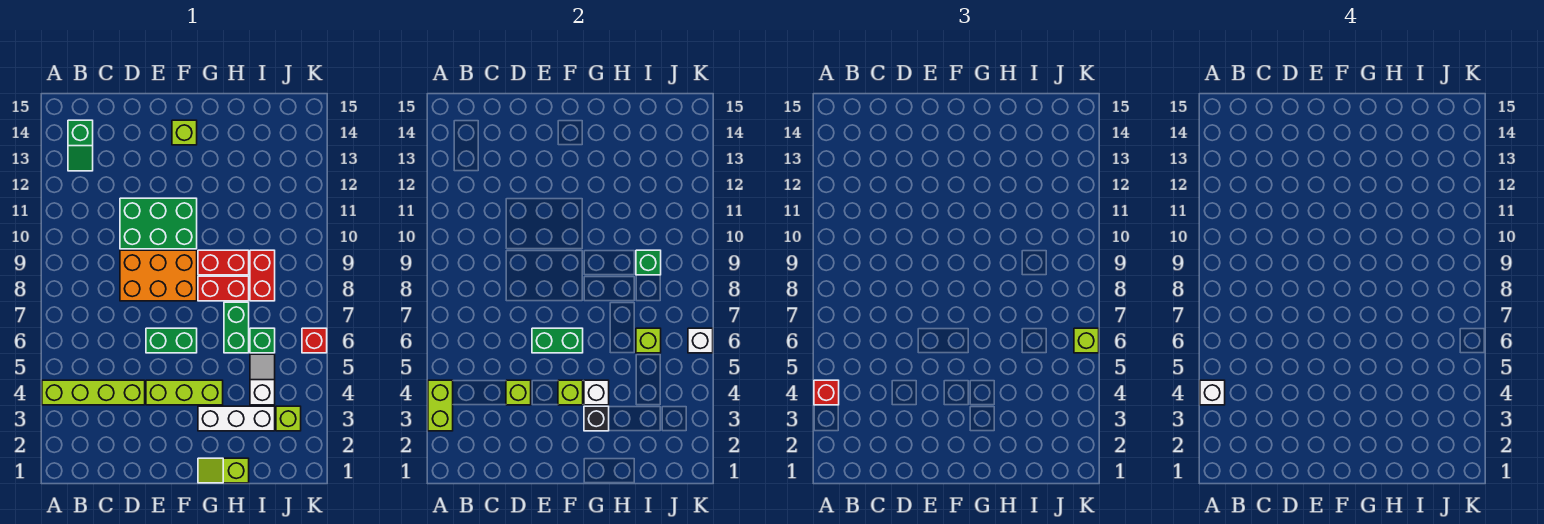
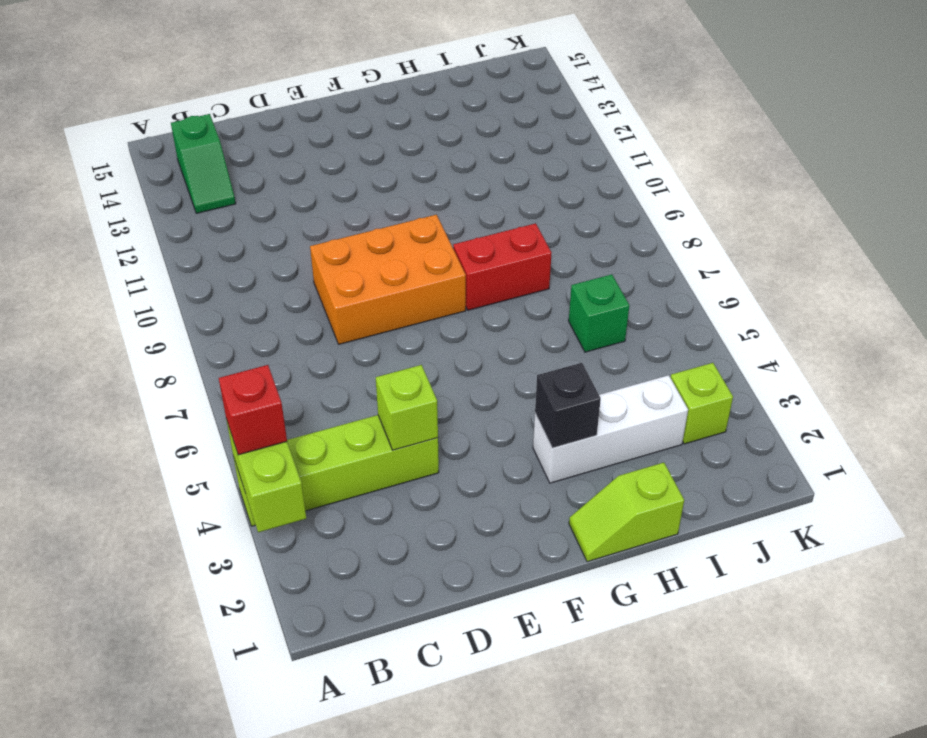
none -> green brick D10:F11 level 1
none -> lime brick E4:G4 level 1
none -> green brick E6:F6 level 1

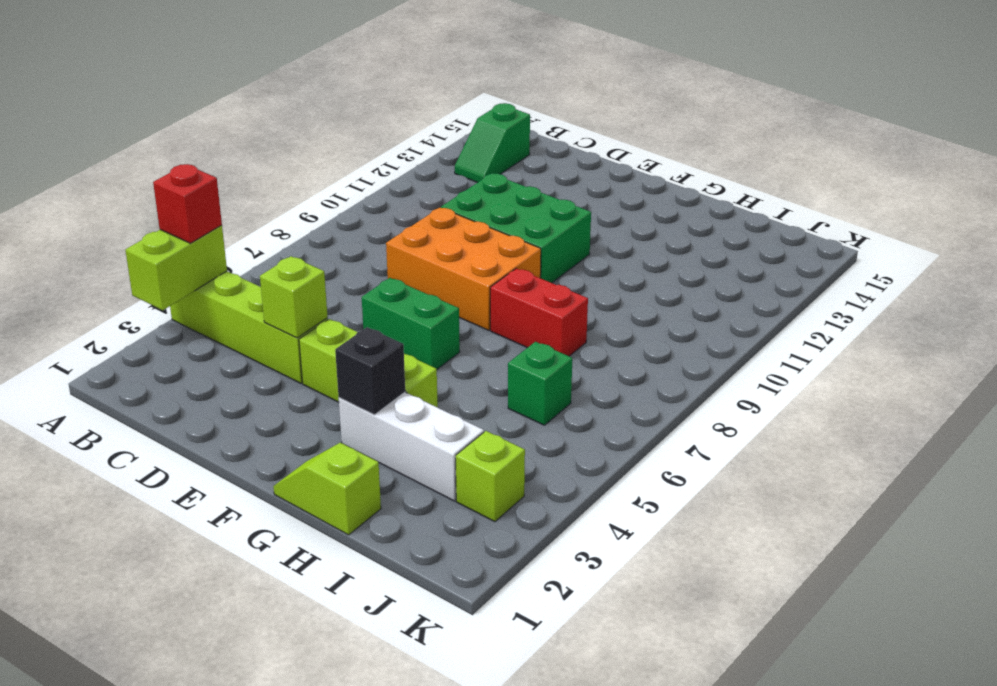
none -> lime brick F14 level 1
none -> red brick G9:H9 level 1
none -> green brick H6:H7 level 1

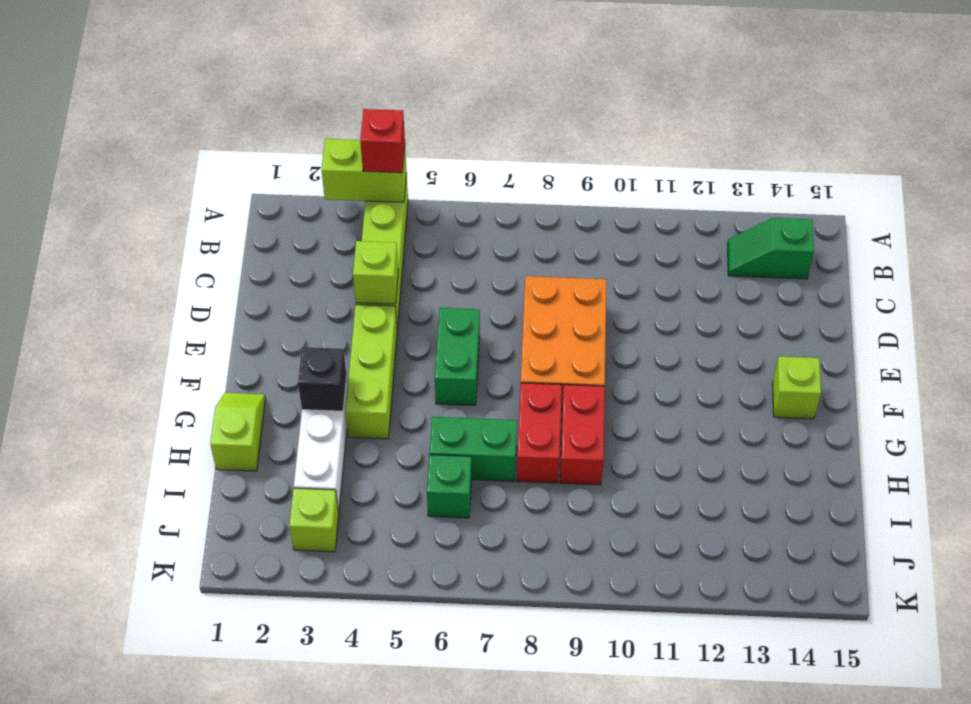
none -> green brick D10:F11 level 1
none -> white slope I4:I5 level 1 top 4
none -> red brick I8:I9 level 1

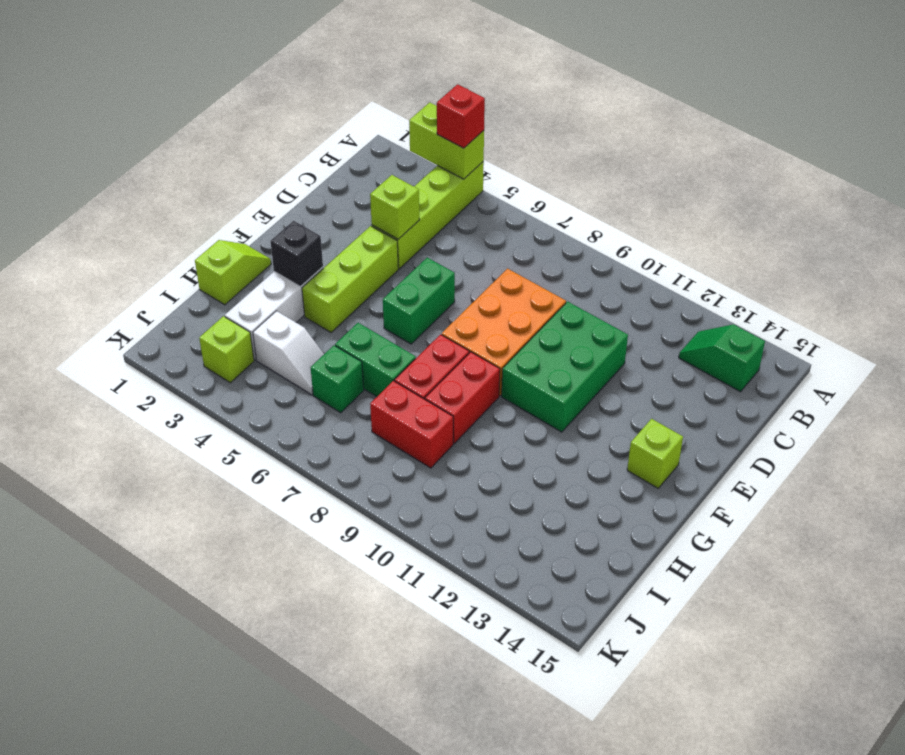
none -> red brick K6 level 1
none -> green brick E6:F6 level 2
none -> lime brick F4 level 2

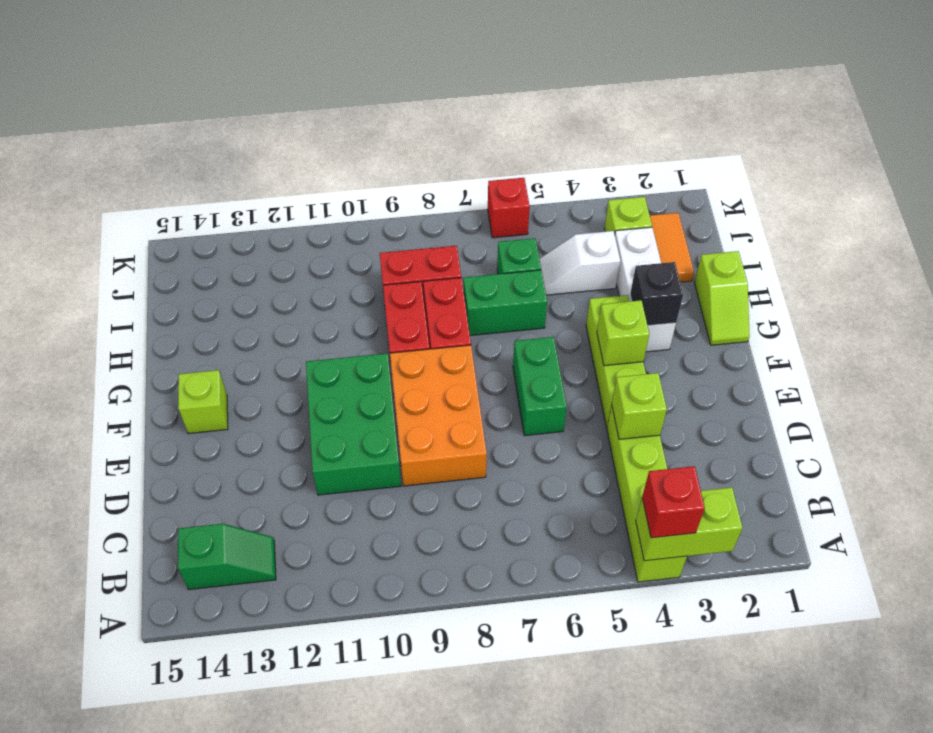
orange tile I2:J2 level 1 -> none
none -> green brick E6:F6 level 2
none -> white brick G4 level 2
none -> lime brick I6 level 2

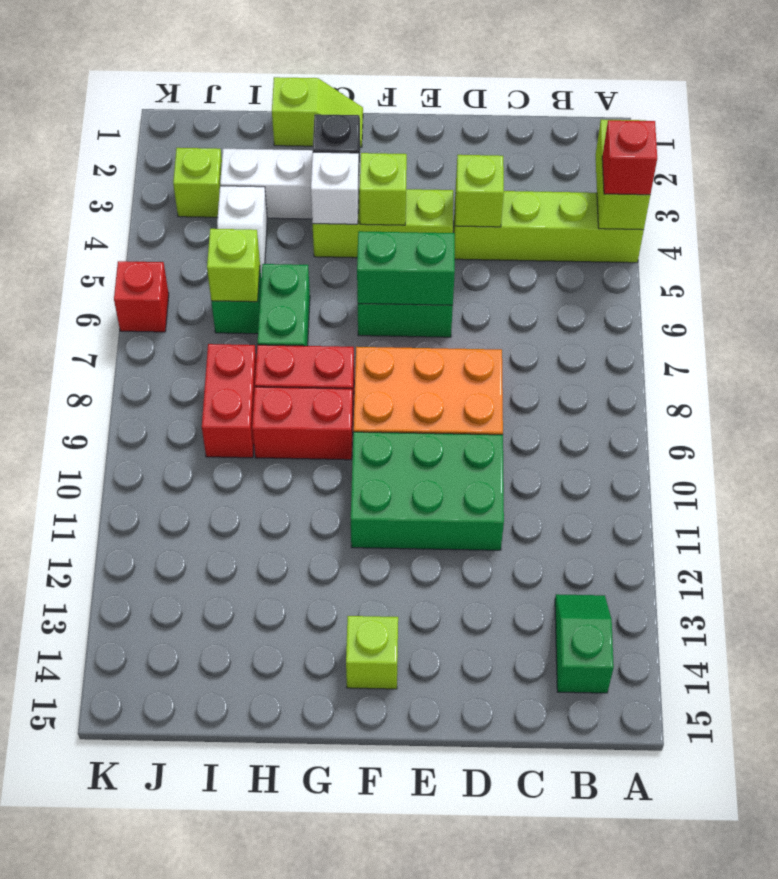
none -> green brick I9 level 2
none -> white brick K6 level 2
none -> lime brick K6 level 3

